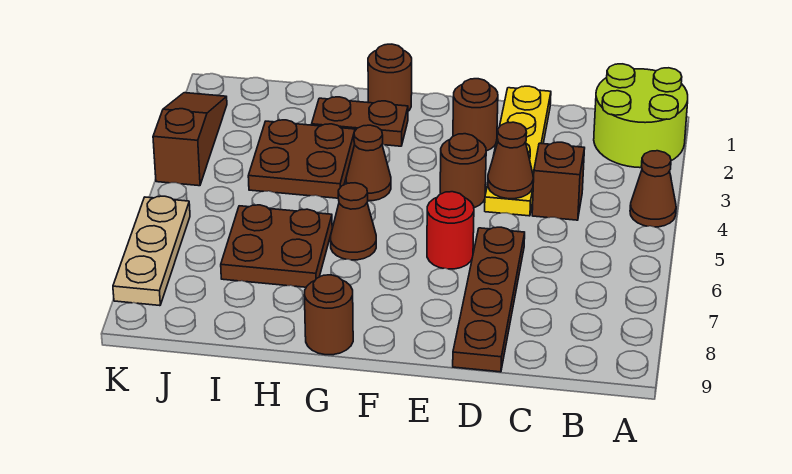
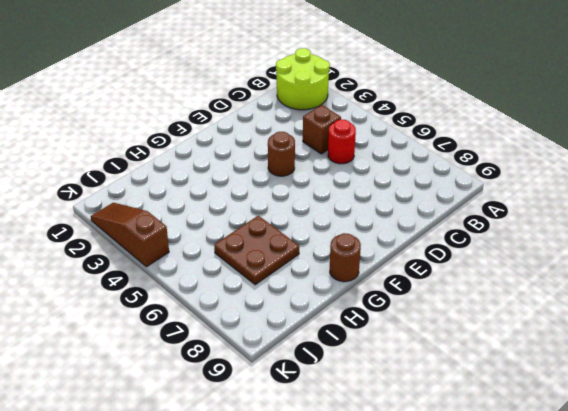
red round brick C5 level 1 -> red round brick E6 level 1
none -> brown cone A4 level 1
none -> yellow plate D1:D4 level 1
none -> brown plate D6:D9 level 1

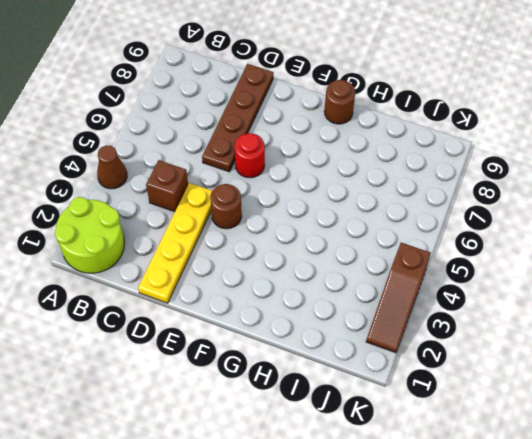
none -> brown round brick E2 level 1
none -> brown round brick G1 level 1
none -> brown plate G2:H2 level 1

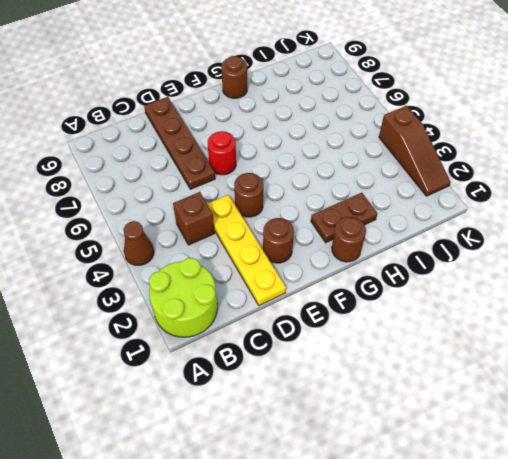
none -> brown cone G4 level 1
none -> brown cone G6 level 1
none -> brown plate H3:I4 level 1

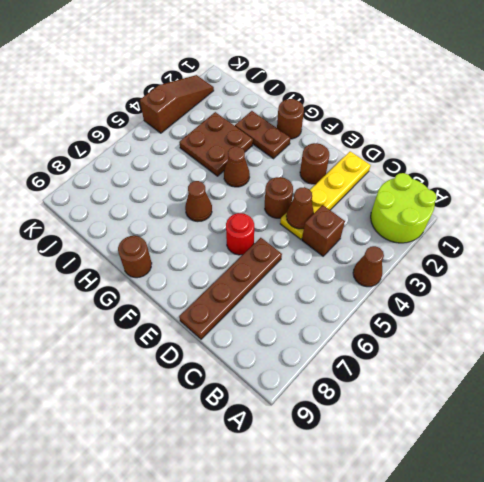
none -> brown plate H6:I7 level 1
none -> tan plate K6:K8 level 1

